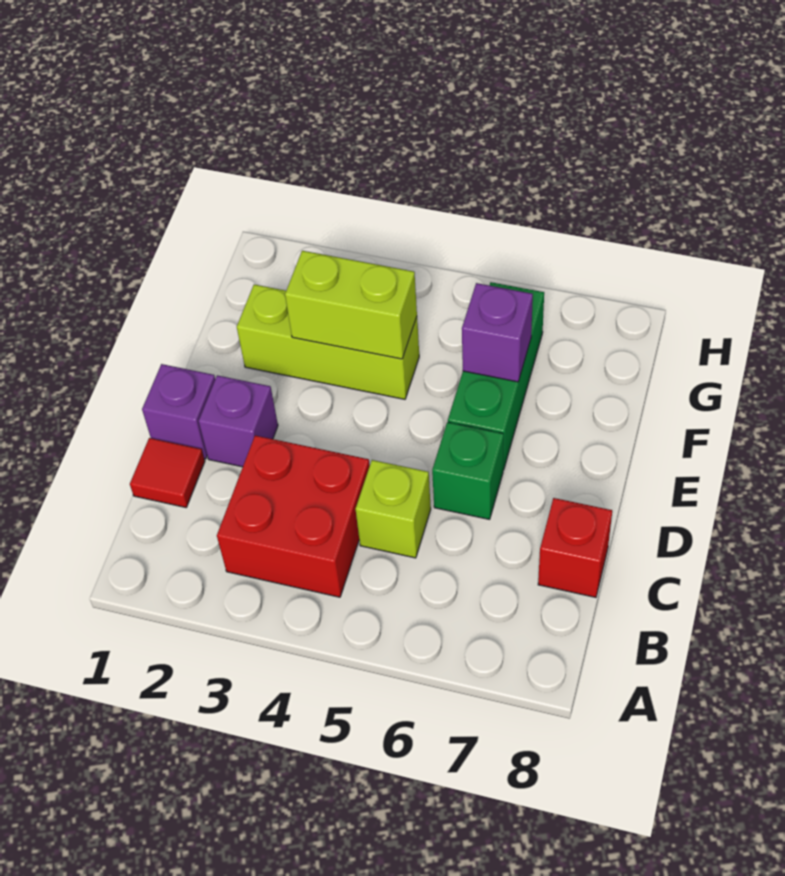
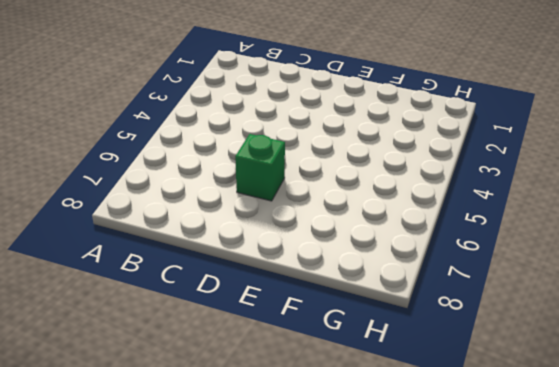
none -> red brick B3:C4 level 1
none -> red tile C1 level 1

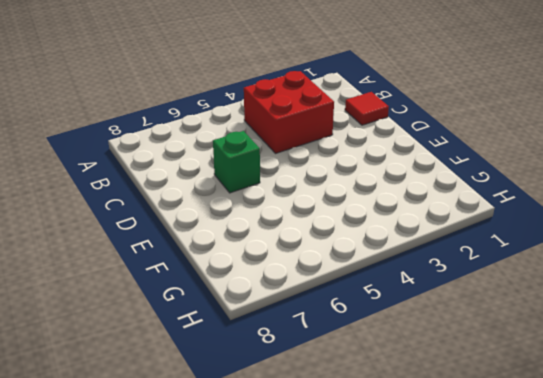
none -> lime brick C5 level 1
none -> red brick C8 level 1

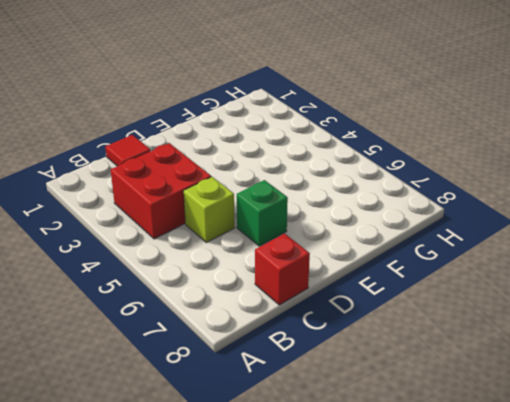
none -> purple brick D1 level 1
none -> purple brick D2 level 1

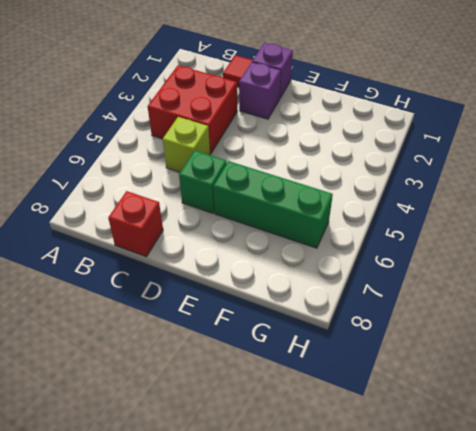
none -> lime brick F2:F4 level 1
none -> lime brick F3:F4 level 2

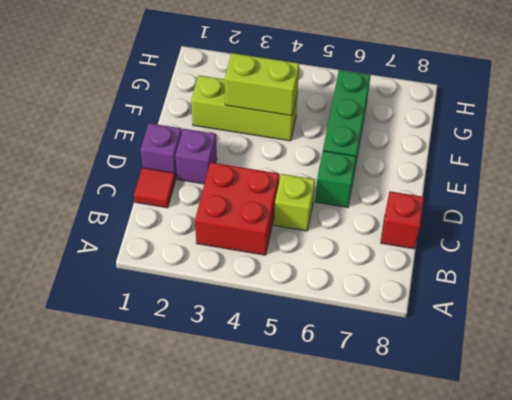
none -> purple brick F6 level 2

